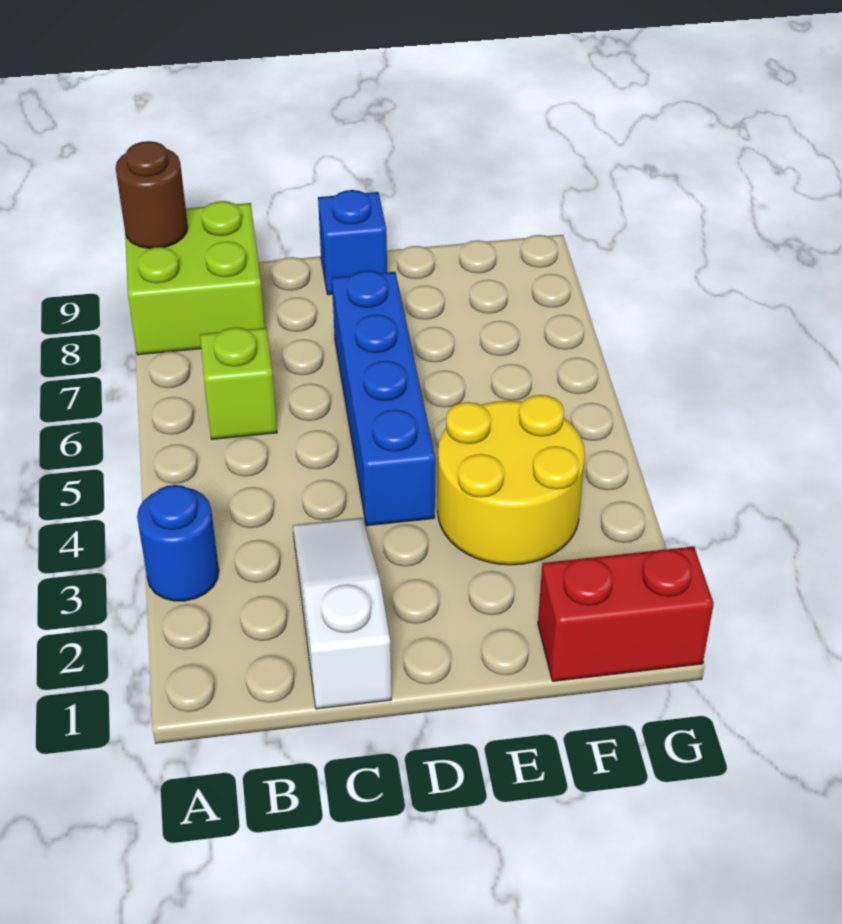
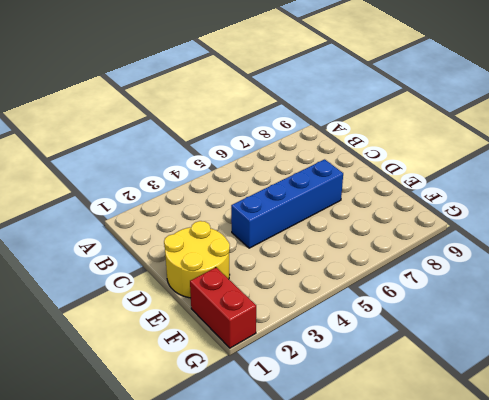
yellow round brick D1:E2 level 1 -> yellow round brick E3:F4 level 1
none -> blue round brick A3 level 1
none -> lime brick A8:B9 level 1

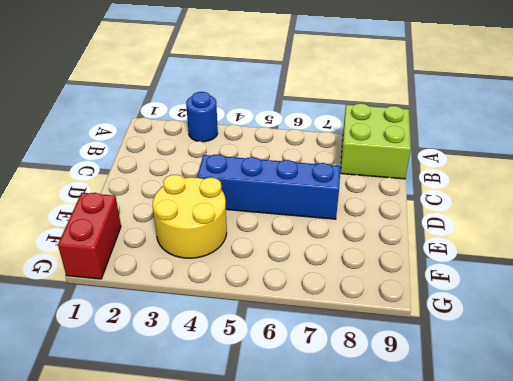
none -> lime brick B6 level 1
none -> white slope C1:C3 level 1 top 1

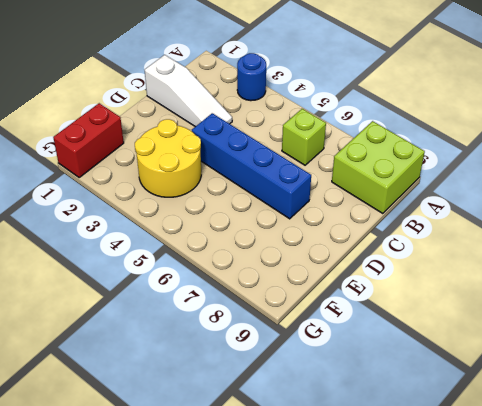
none -> blue brick D9 level 1
none -> brown round brick A9 level 2

